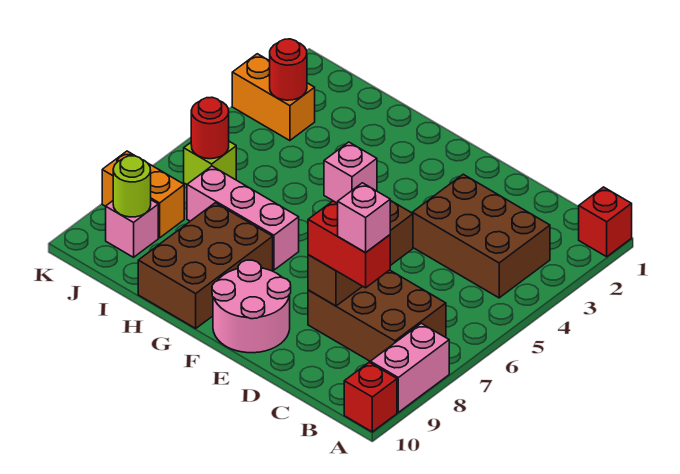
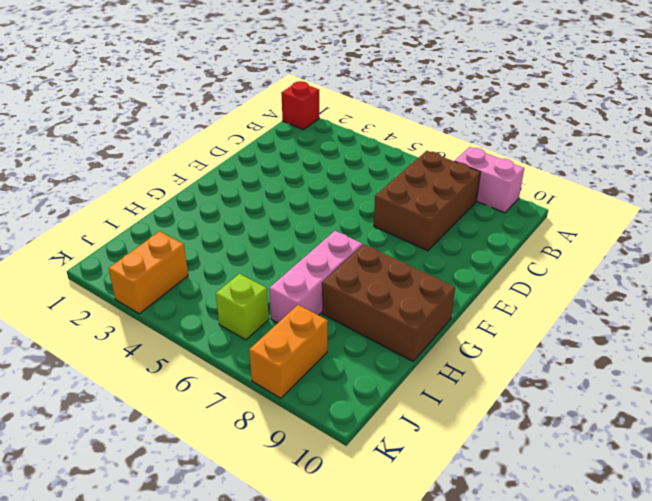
none -> red brick A10 level 1
none -> brown brick B3:D4 level 1
none -> pink round brick E9:F10 level 1

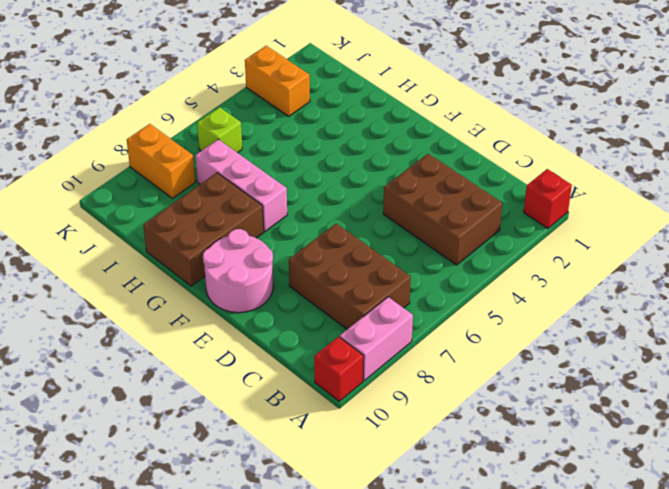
none -> pink brick G4 level 1
none -> pink brick J9 level 1
none -> brown brick D6:D8 level 2

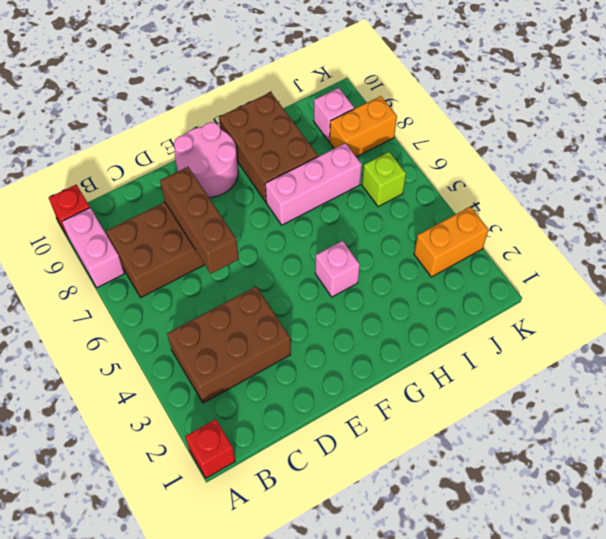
none -> red round brick J3 level 2
none -> red round brick J6 level 2
none -> lime round brick J9 level 2

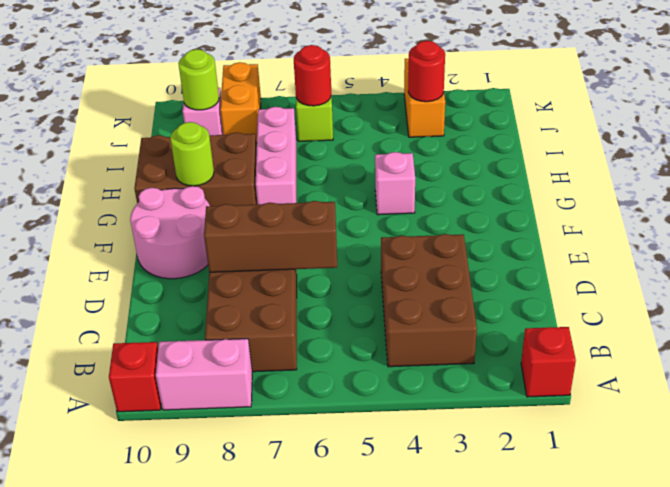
lime round brick G9 level 2 -> none
none -> red brick C8:D8 level 3
none -> pink brick C8 level 4

